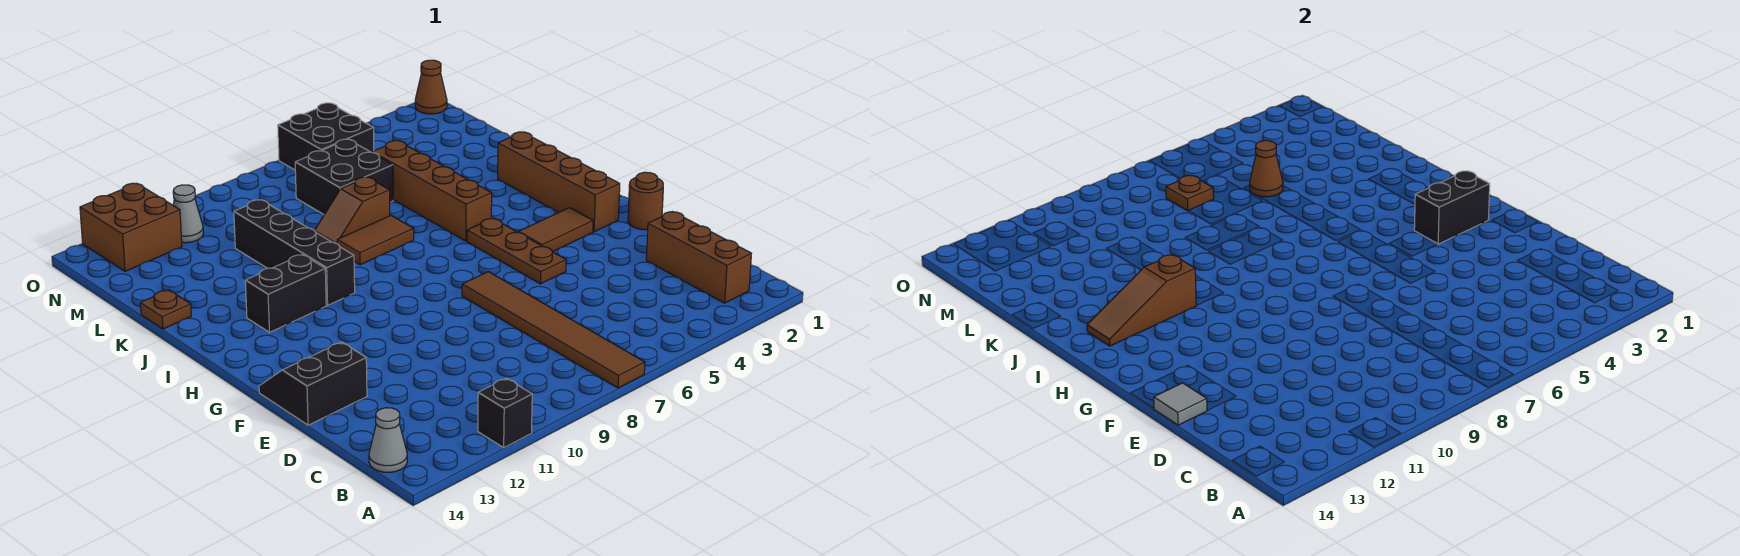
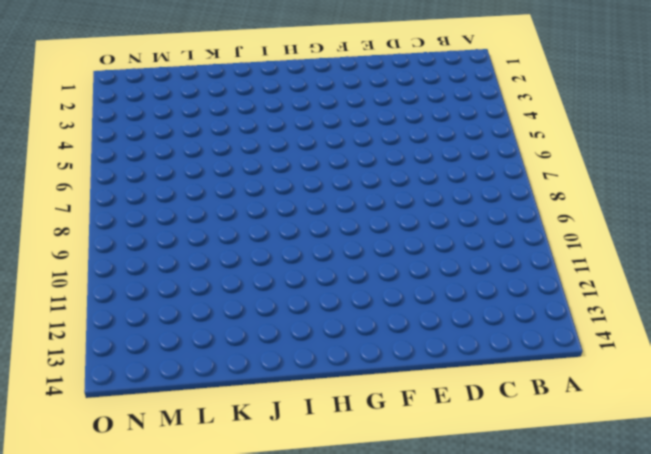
none -> brown tile A7:F7 level 1
none -> black brick A11 level 1
none -> brown brick B2:D2 level 1

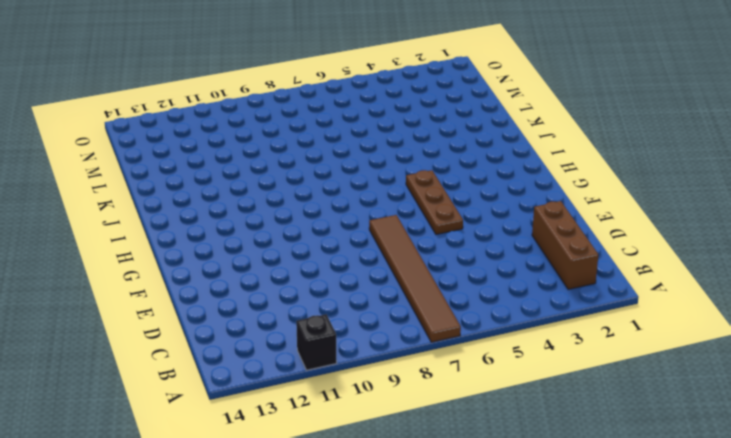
none -> grey cone B14 level 1
none -> black slope E13:F14 level 1 top E
none -> brown round brick F1 level 1

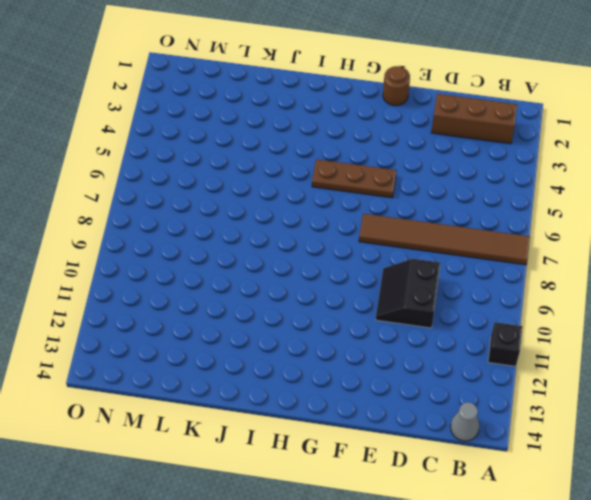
black slope D9:E10 level 1 top D -> black slope E13:F14 level 1 top E
none -> brown brick G2:J2 level 1
none -> brown tile G3:G4 level 1
none -> brown brick I5:L5 level 1

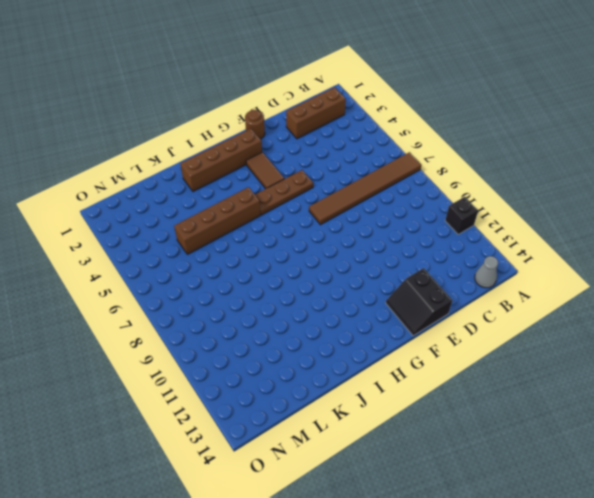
none -> black brick I10:L10 level 1
none -> black brick I11:I12 level 1
none -> brown tile J7:J8 level 1

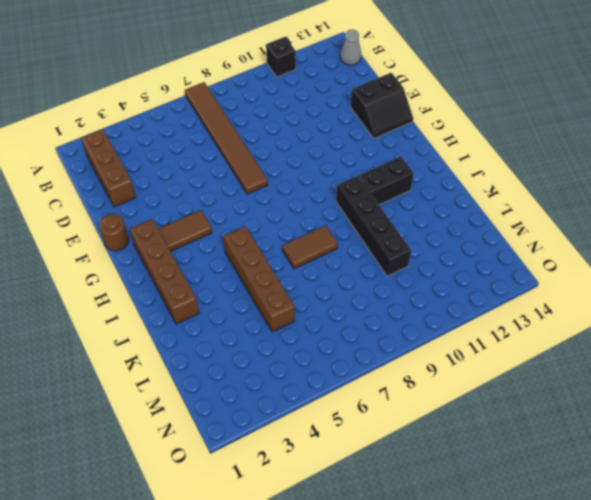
none -> brown plate F5:H5 level 1
none -> brown slope K7:K8 level 1 top 7
none -> brown plate K14 level 1

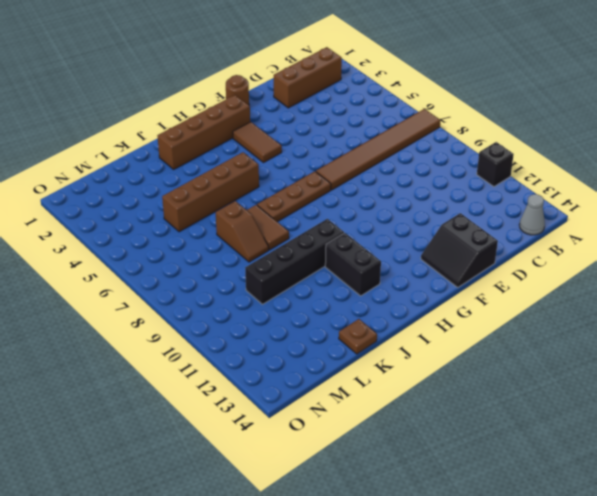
brown plate G7:I7 level 1 -> brown plate F5:H5 level 1
none -> black brick L6:M7 level 1
none -> black brick N5:O6 level 1
none -> grey cone N11 level 1

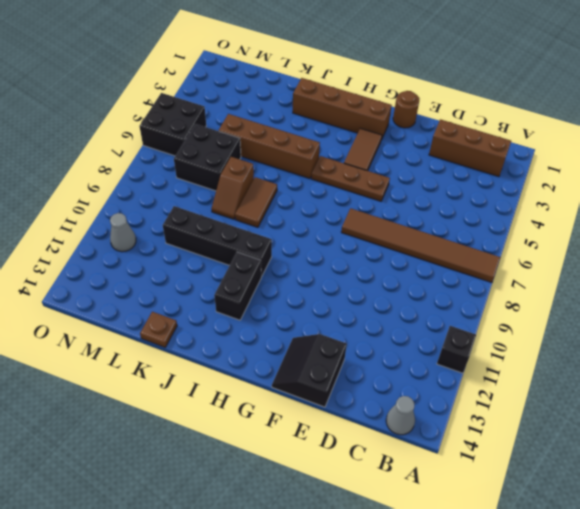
none -> brown brick N12:O13 level 1
none -> brown cone O1 level 1
none -> grey tile E14 level 2

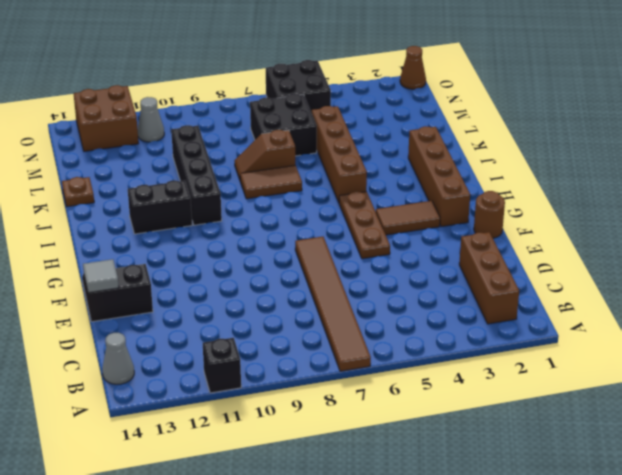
none -> black brick G2:G3 level 2
none -> brown slope I11:I13 level 2 top 11
none -> brown cone L5 level 2

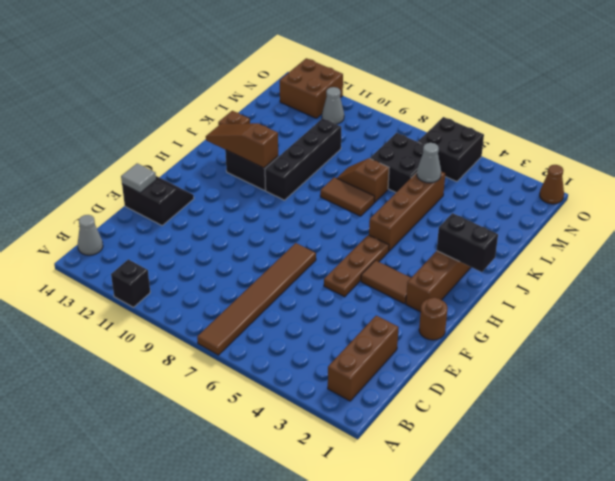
black brick I1:I2 level 2 -> black brick G2:G3 level 2
grey cone L5 level 2 -> brown cone L5 level 2
none -> brown plate M7 level 2

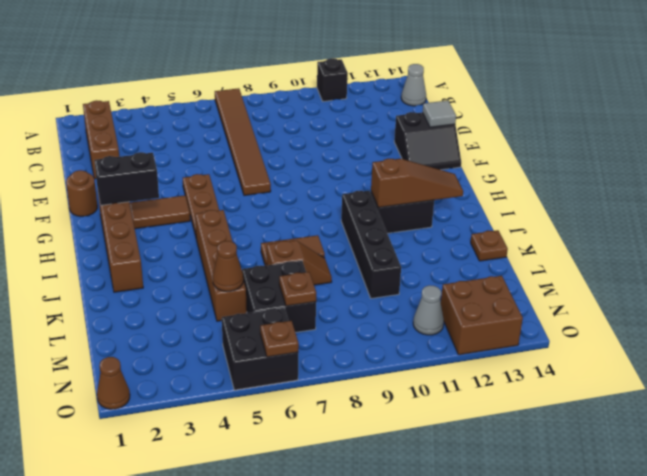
brown plate O6 level 2 -> none

